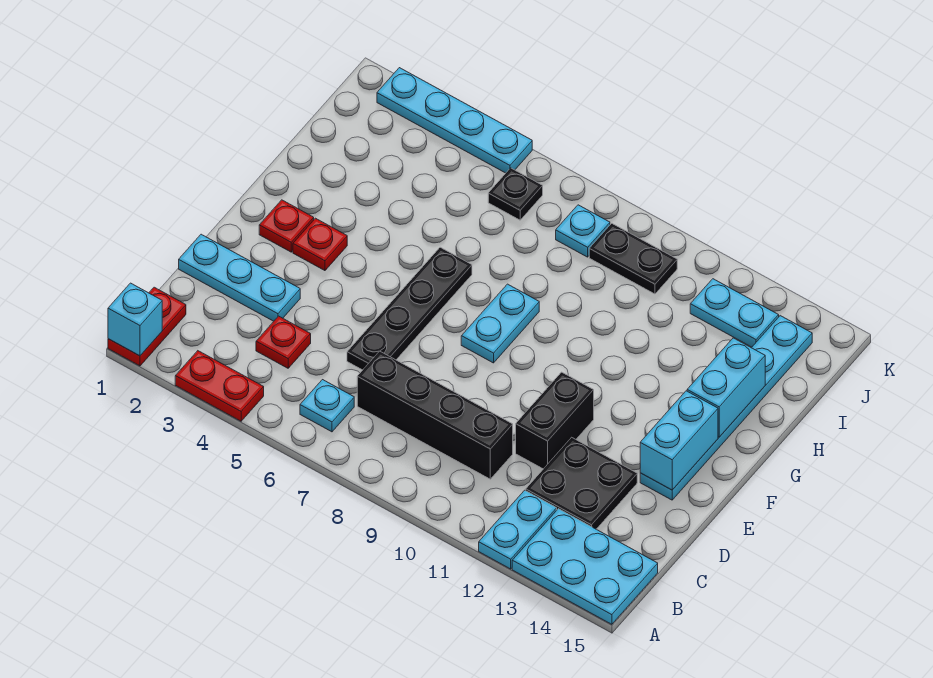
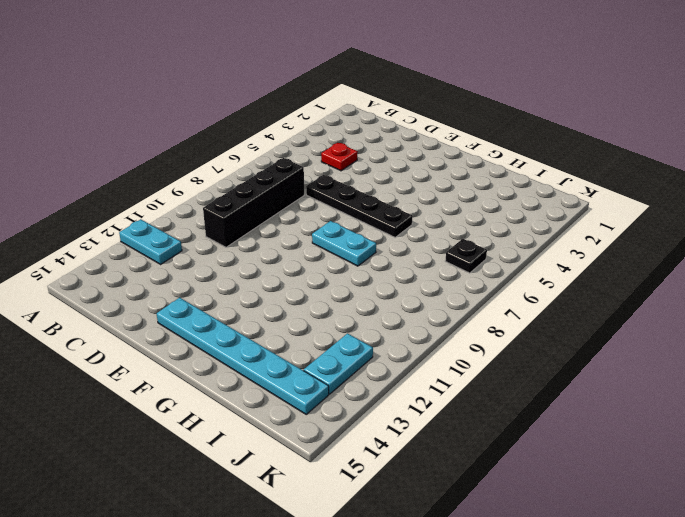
none -> red plate A1:B1 level 1
none -> red plate A3:A4 level 1
none -> cyan plate A13:B15 level 1

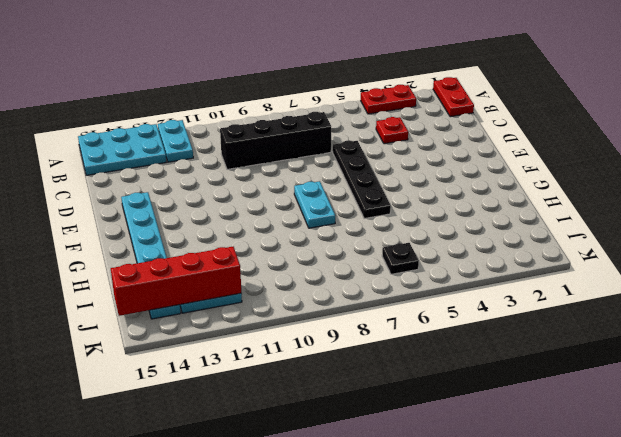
red brick J12:J15 level 2 -> none
none -> cyan plate B6 level 1
none -> black plate C12:D13 level 1
none -> cyan plate D1:D3 level 1

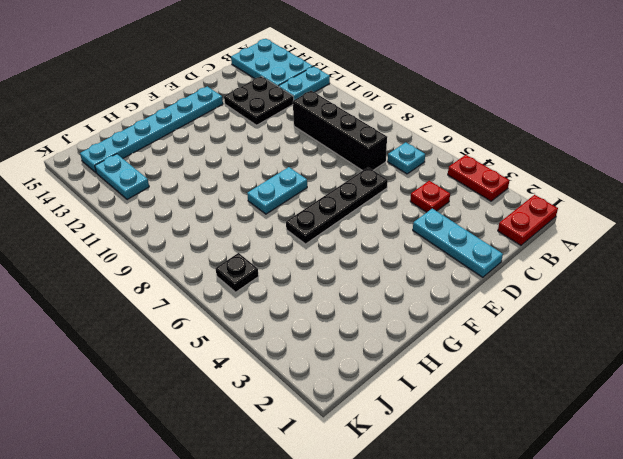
none -> black brick D11:E11 level 1
none -> red plate F2 level 1
none -> red plate F3 level 1

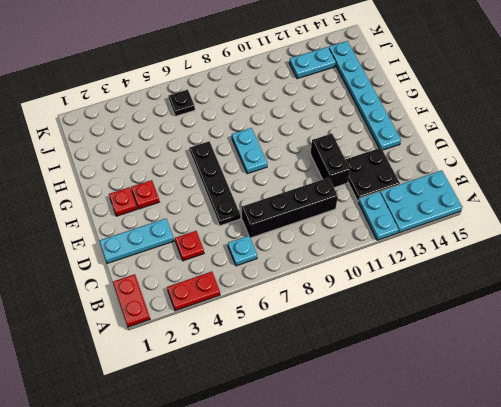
none -> cyan plate J8 level 1
none -> black plate J9:J10 level 1
none -> cyan plate K2:K5 level 1

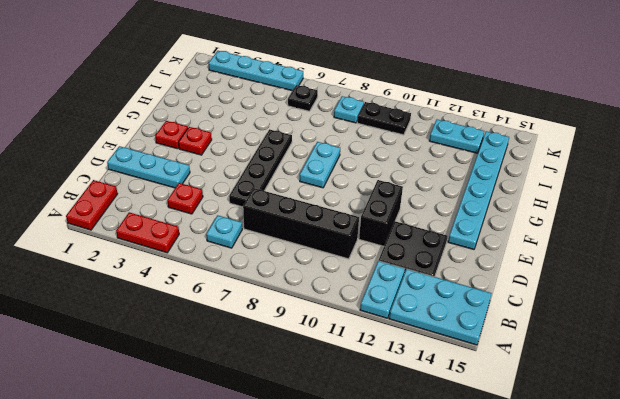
none -> cyan brick A1 level 2
none -> cyan brick E14:F14 level 2
none -> cyan brick G14:H14 level 2

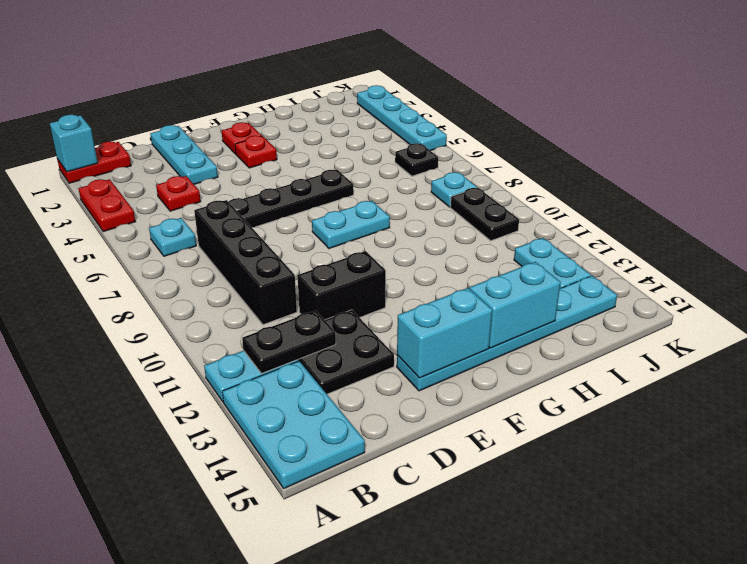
black plate B12:C12 level 2 -> none

